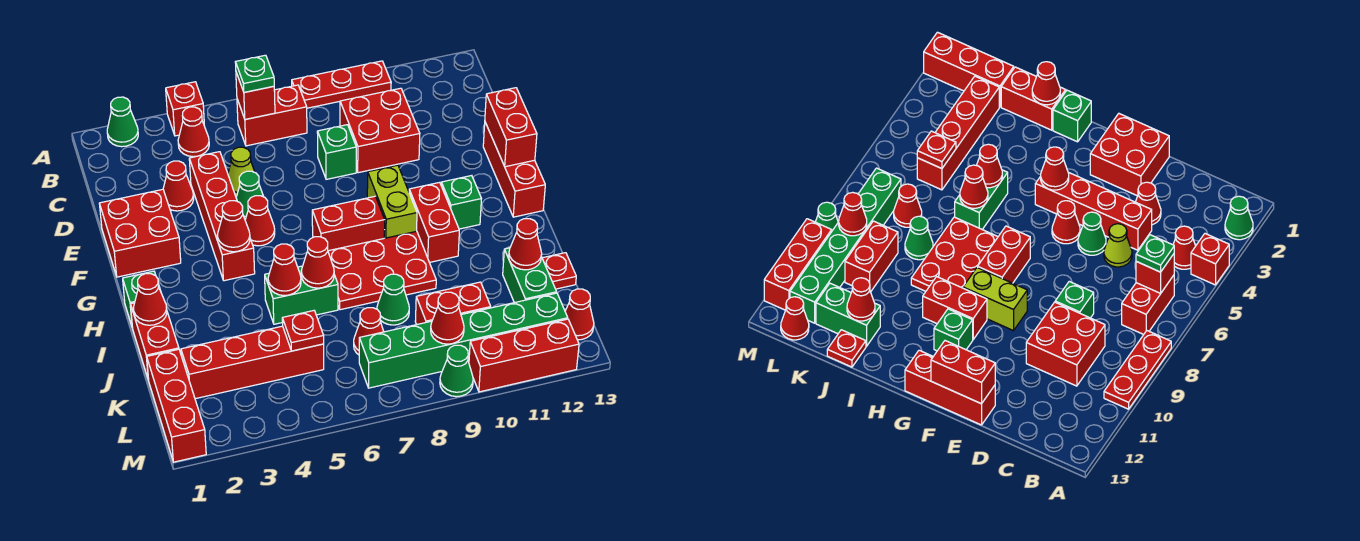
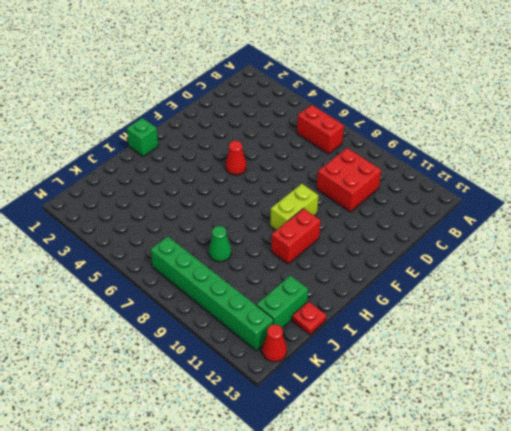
none -> green cone A2 level 1
none -> red brick A4 level 1
none -> red plate A8:A10 level 1
none -> red cone B4 level 1

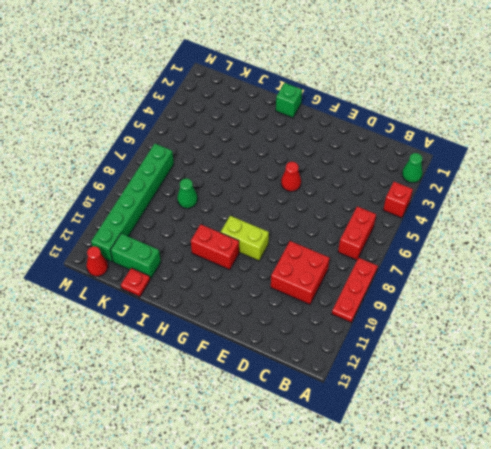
none -> red cone B4 level 1
none -> red cone D3 level 1
none -> red brick D4:G4 level 1
none -> lime cone D5 level 1

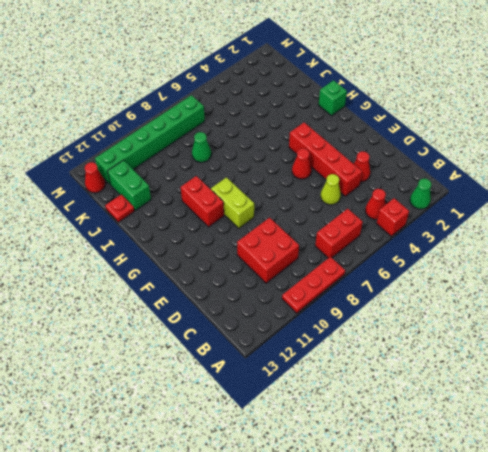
none -> green brick D8 level 1
none -> red brick E1:F2 level 1
none -> green cone E5 level 1
none -> red brick E13:G13 level 1

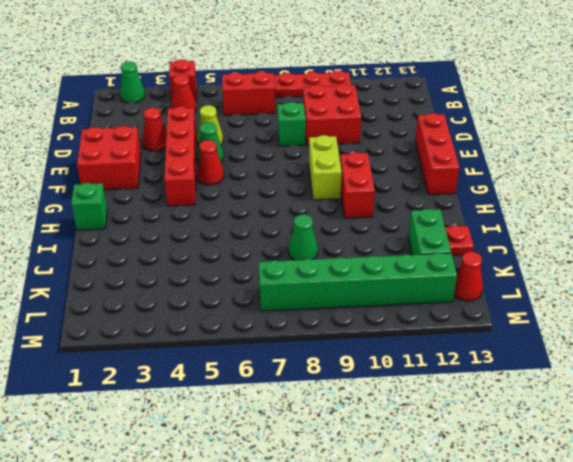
none -> red brick G7:G8 level 1
none -> green brick G11 level 1
none -> red plate H7:I9 level 1
none -> red brick I1:J1 level 1

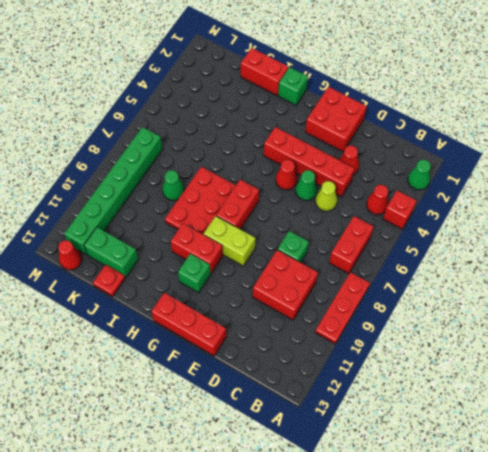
none -> green brick I5:I6 level 1
none -> red brick K1:M1 level 1
none -> red brick K2:K5 level 1
none -> red cone K7 level 1

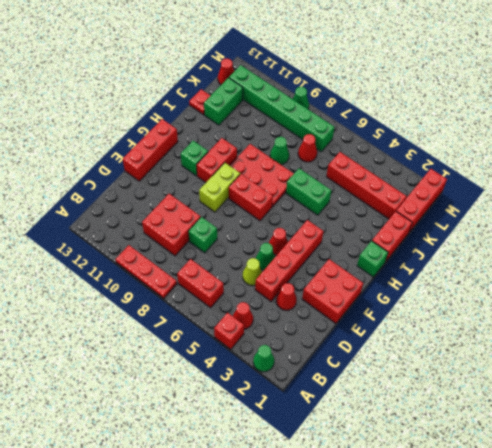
none -> red brick K9:K10 level 1
none -> red brick M10:M12 level 1
none -> red brick B6 level 2
none -> red brick E13:F13 level 2

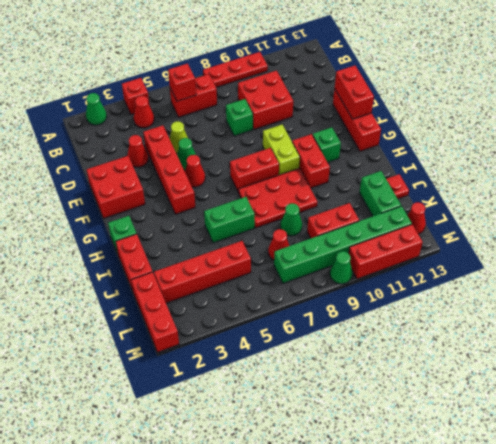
none -> red cone G4 level 2
none -> red cone I1 level 2
none -> red cone I5 level 2
none -> red cone I6 level 2

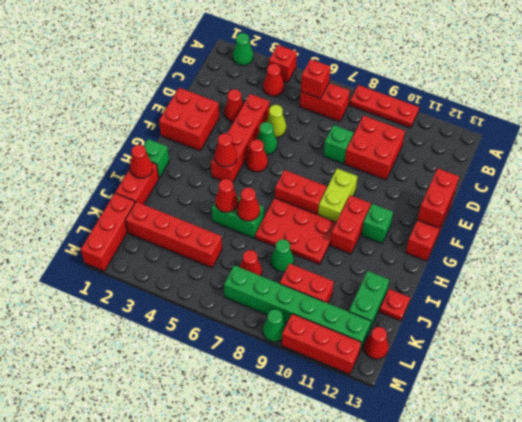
none -> red cone J12 level 2
none -> red plate K5 level 2
none -> red cone L9 level 2
none -> green plate B6 level 3

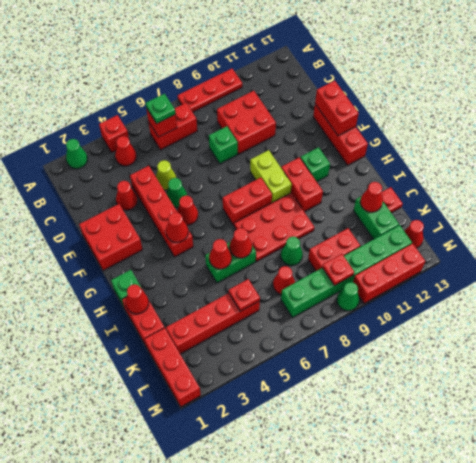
red plate L9 level 2 -> red cone L9 level 2

